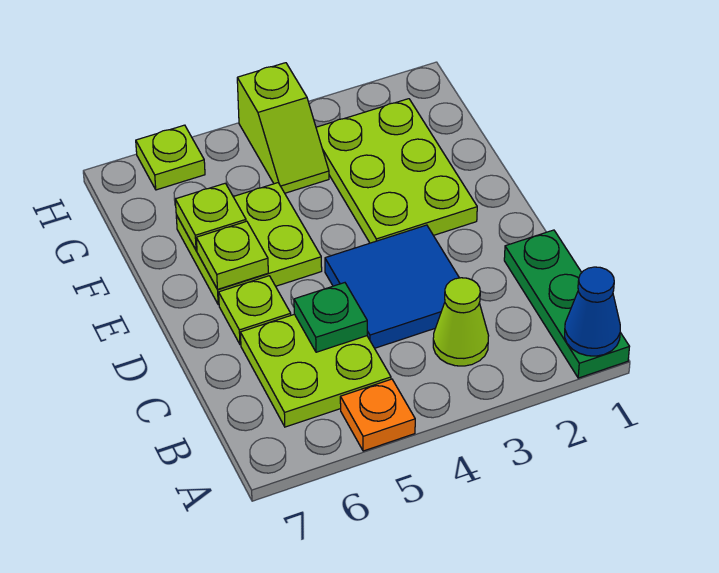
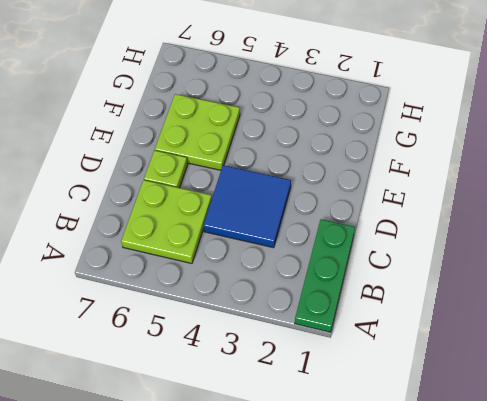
none -> orange plate A5 level 1
none -> lime cone B3 level 1
none -> lime plate E2:G3 level 1

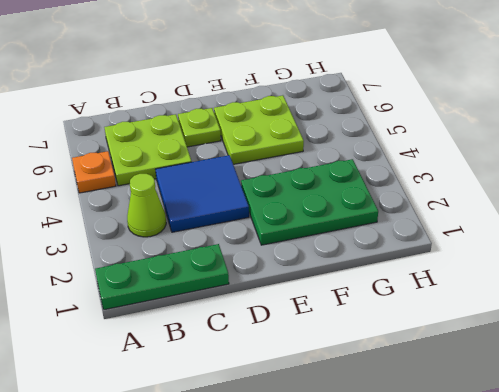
green plate E2:G3 level 1 -> lime plate E2:G3 level 1
none -> lime slope G4:H4 level 1 top H
none -> lime plate H6 level 1
none -> blue cone A1 level 2

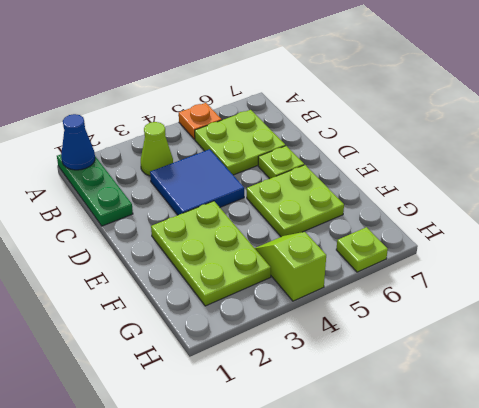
none -> green plate C5 level 2
none -> lime plate E6 level 2
none -> lime plate F6 level 2

